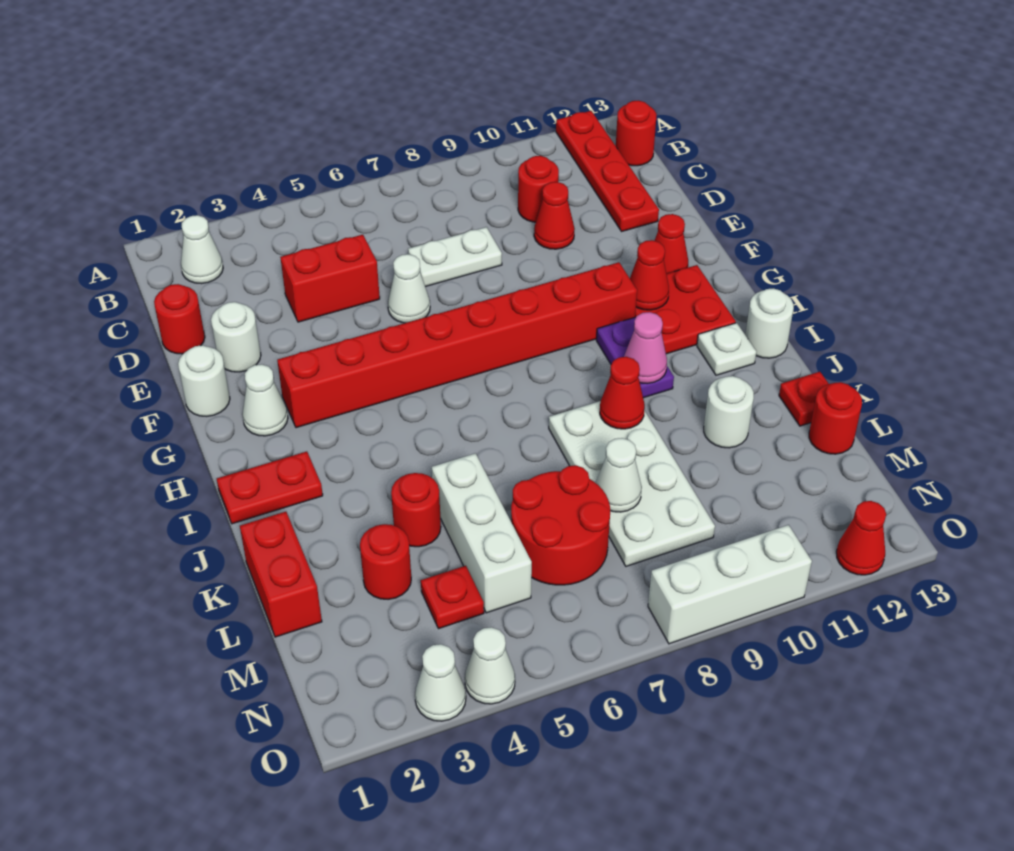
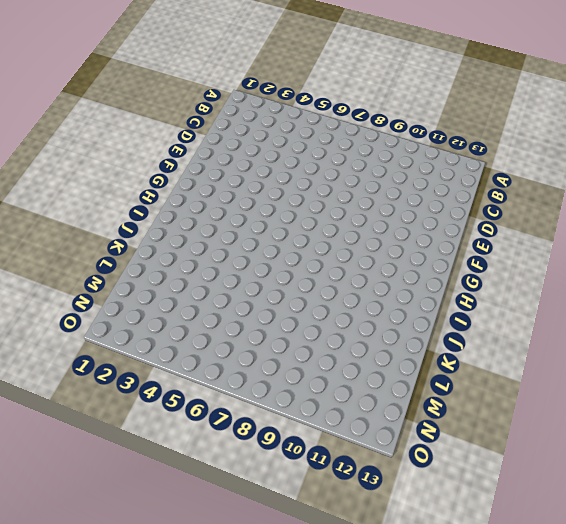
none -> red plate A12:D12 level 1
none -> white cone B2 level 1
none -> red round brick B13 level 1
none -> red round brick C10 level 1

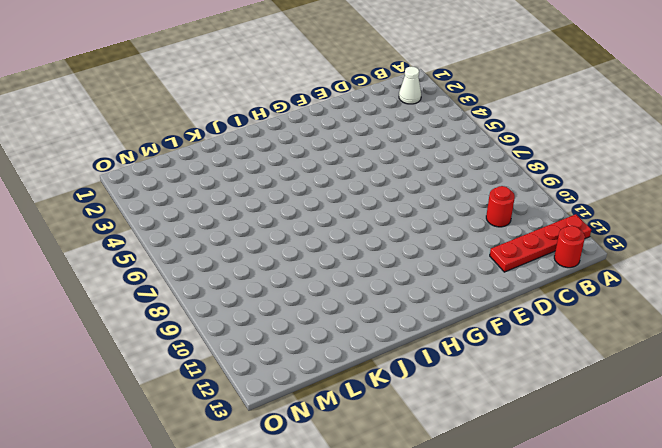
none -> red round brick D1 level 1
none -> red brick D4:D5 level 1
none -> white plate D7:D8 level 1
none -> red cone D10 level 1

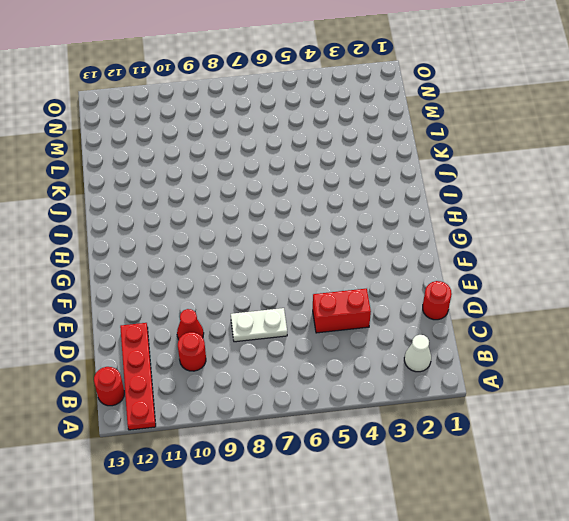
none -> white round brick E2 level 1
none -> white cone E6 level 1
none -> white round brick F1 level 1
none -> red cone F12 level 1

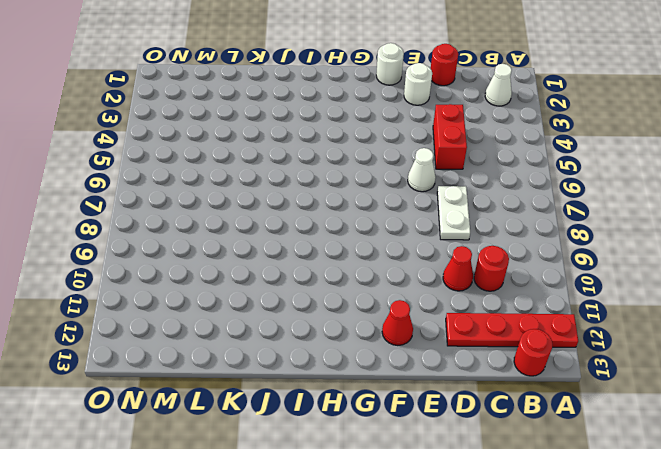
none -> white cone G2 level 1
none -> red brick G3:G10 level 1
none -> red plate G11:H12 level 1
none -> purple plate H10:I10 level 1

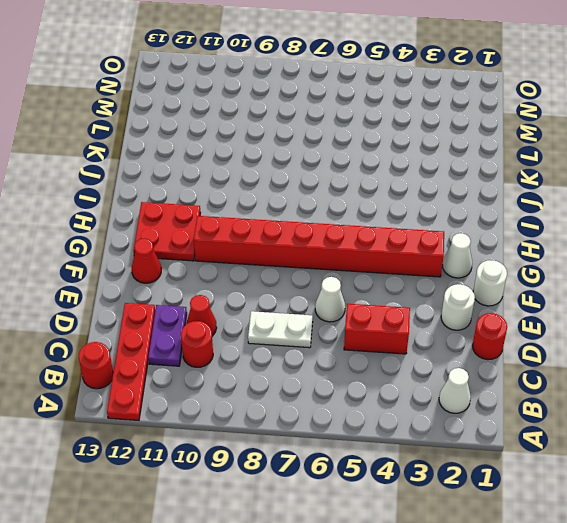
purple plate C11:D11 level 1 -> purple plate H10:I10 level 1
none -> red plate I1:I2 level 1
none -> white plate I12 level 1
none -> white round brick I13 level 1
none -> white plate J8:M9 level 1

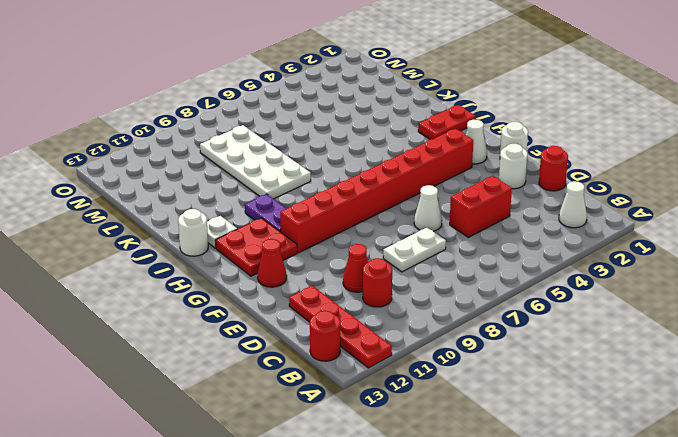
none -> red brick K1:L1 level 1
none -> red round brick K4 level 1
none -> white brick K5:M5 level 1
none -> white round brick K11 level 1

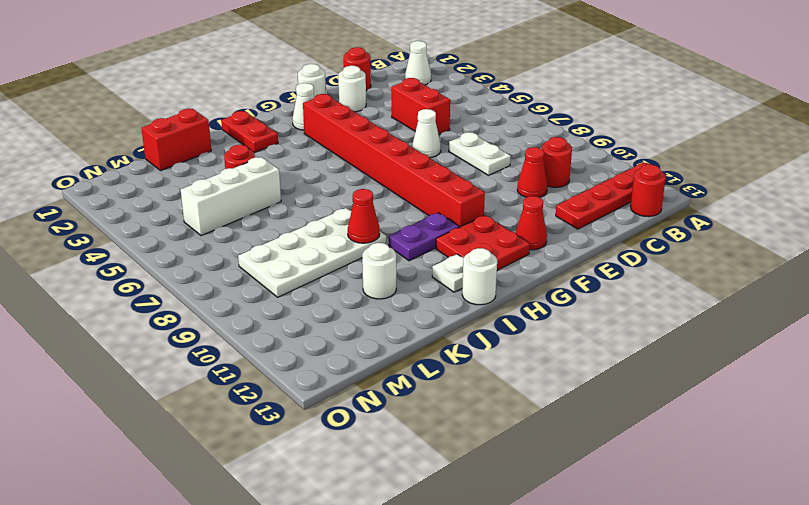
none -> red plate K13 level 1
none -> red round brick L3 level 1
none -> red round brick L6:M7 level 1
none -> red round brick L13 level 1

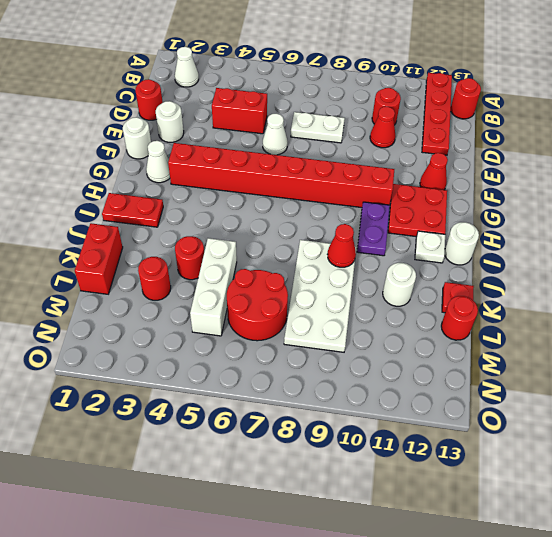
none -> red plate M4 level 1
none -> white cone O3 level 1
none -> white cone O4 level 1
none -> white brick O8:O10 level 1

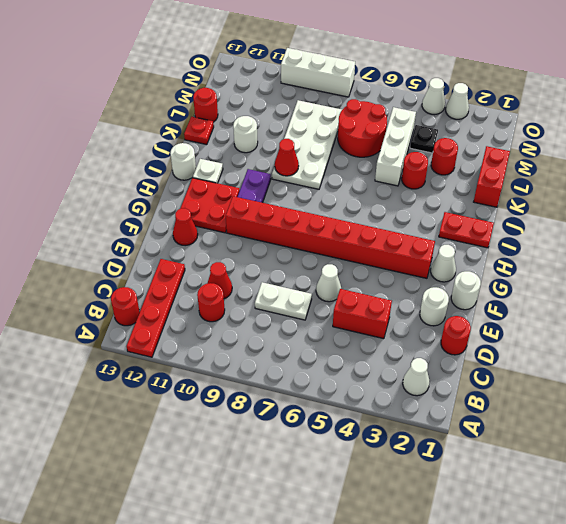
black plate M4 level 1 -> red plate M4 level 1
none -> red cone O12 level 1
none -> red cone G11 level 2
none -> pink cone I10 level 2
none -> white cone L8 level 2

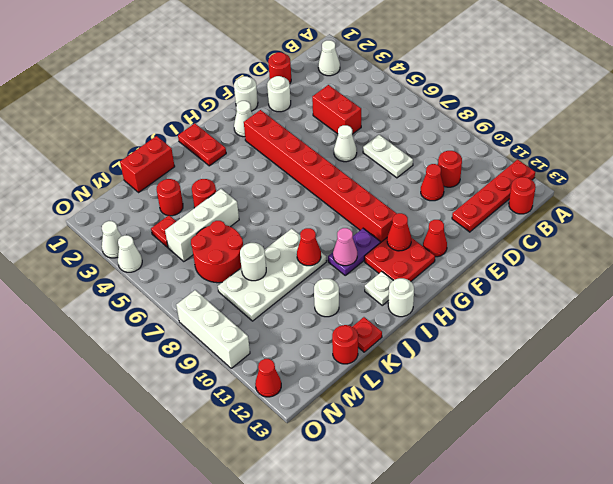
white round brick L8 level 2 -> white cone L8 level 2

